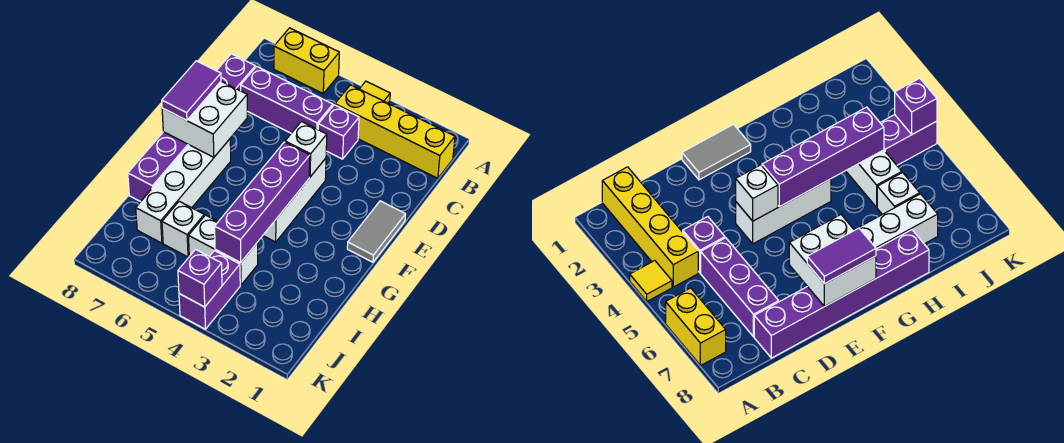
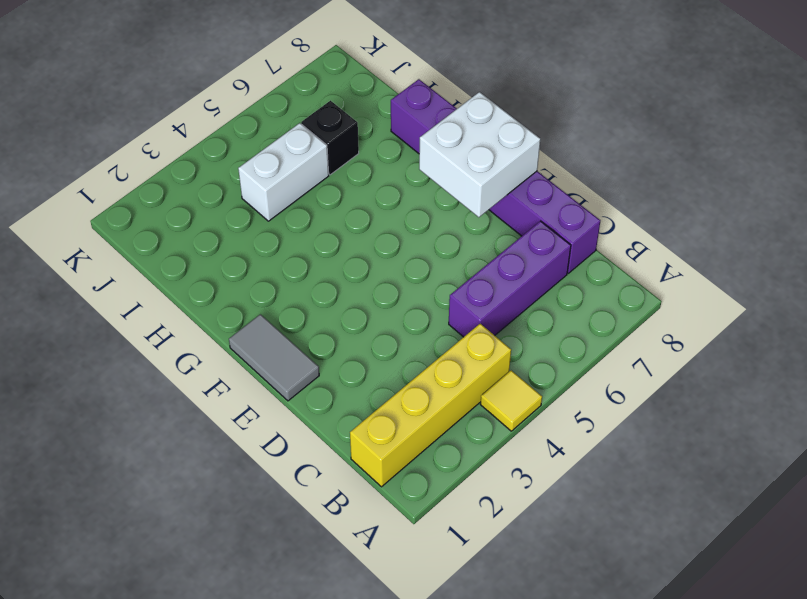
black brick I6 level 1 -> white brick I6 level 1
none -> yellow brick A6:A7 level 1
none -> purple brick C4 level 1
none -> white brick E4:G4 level 1

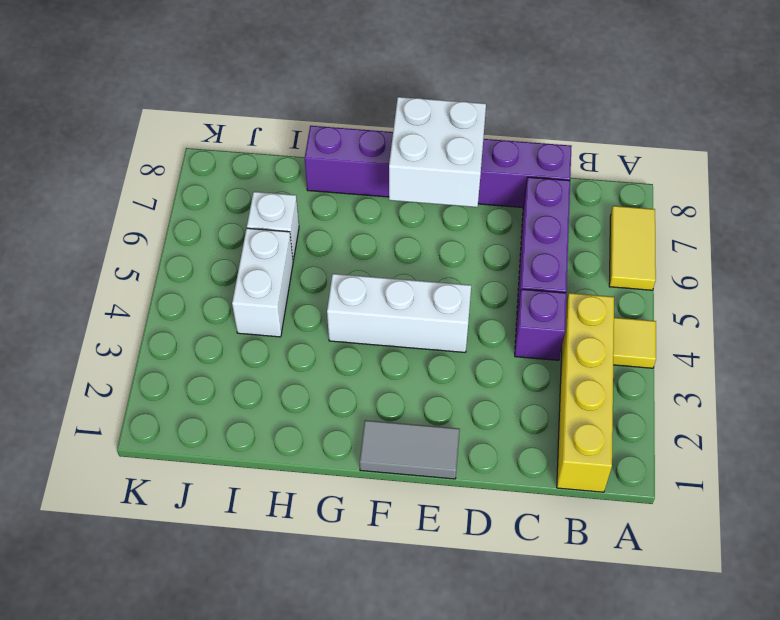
yellow tile A6:A7 level 1 -> yellow brick A6:A7 level 1
none -> white brick F7:I7 level 1
none -> purple brick J4:K4 level 1
none -> white brick E4 level 2

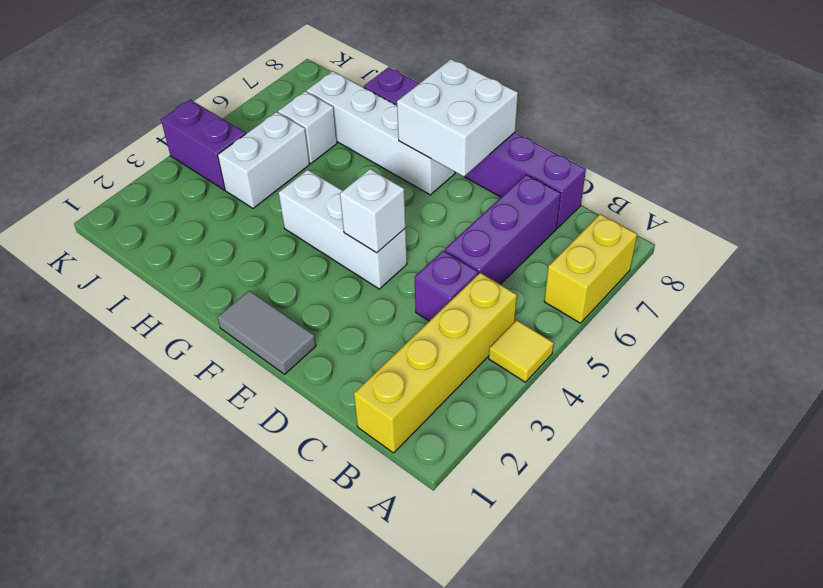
none -> purple brick F4:I4 level 2
none -> purple brick K4 level 2
none -> purple tile E8:F8 level 3

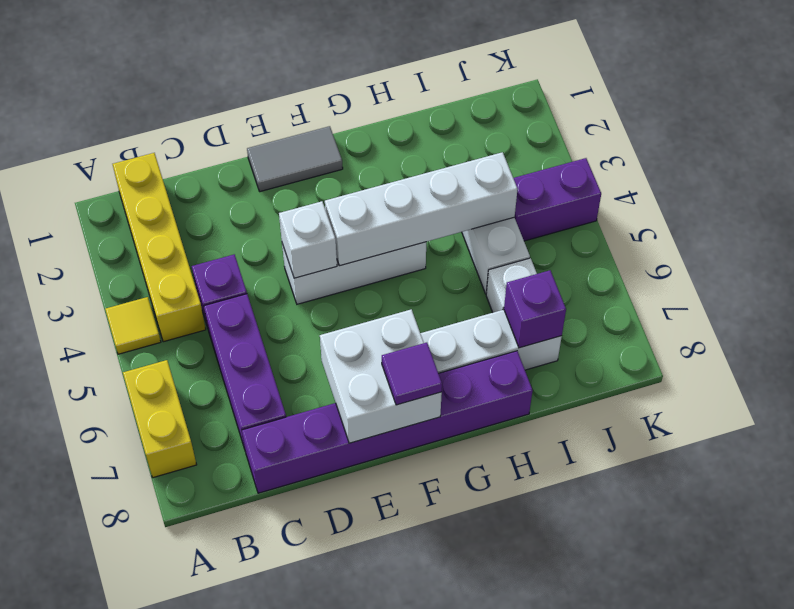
white brick F4:I4 level 2 -> purple brick F4:I4 level 2
purple tile F8 level 3 -> purple tile E8:F8 level 3
purple brick I7 level 2 -> purple brick K4 level 2

